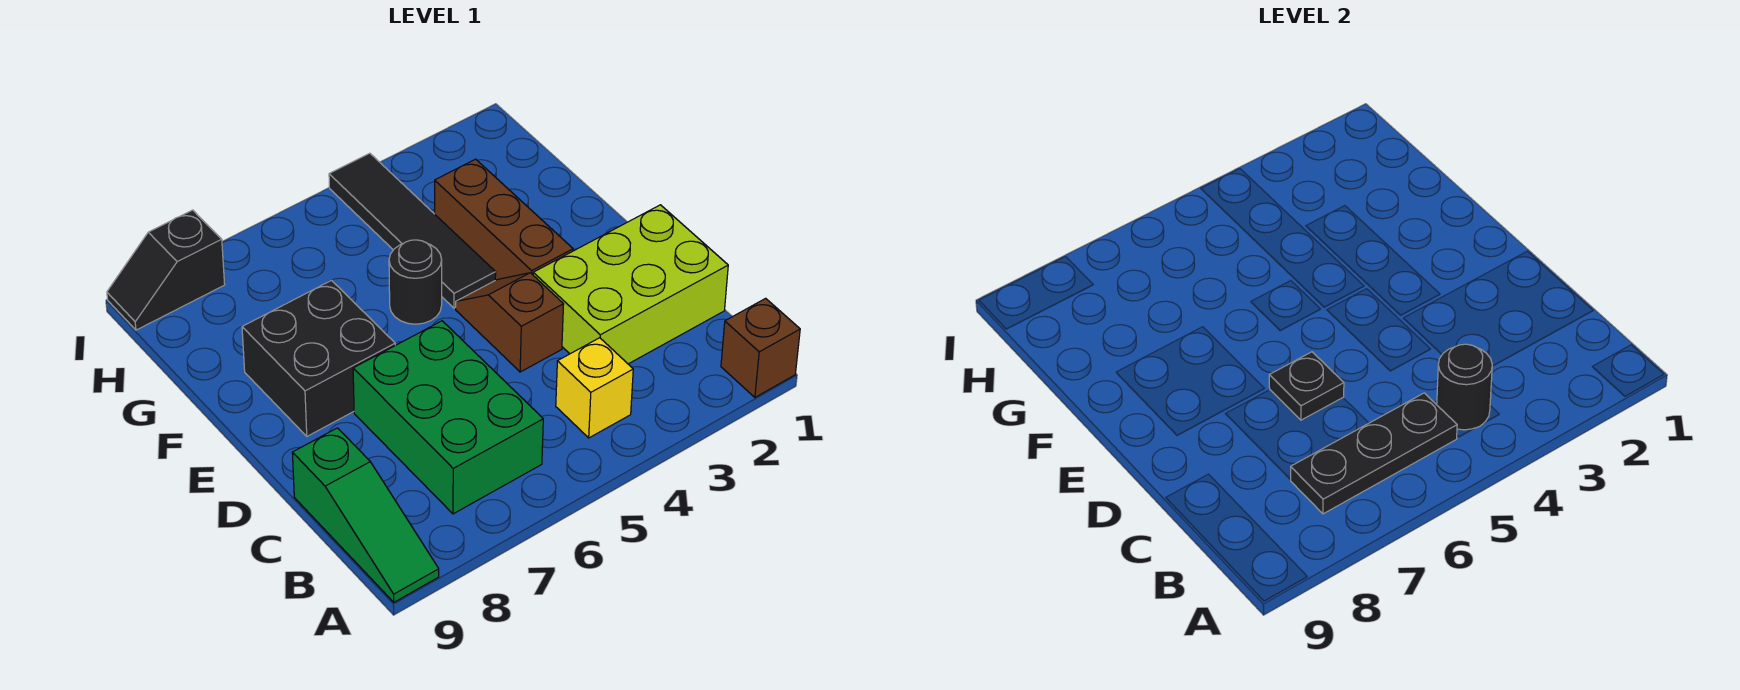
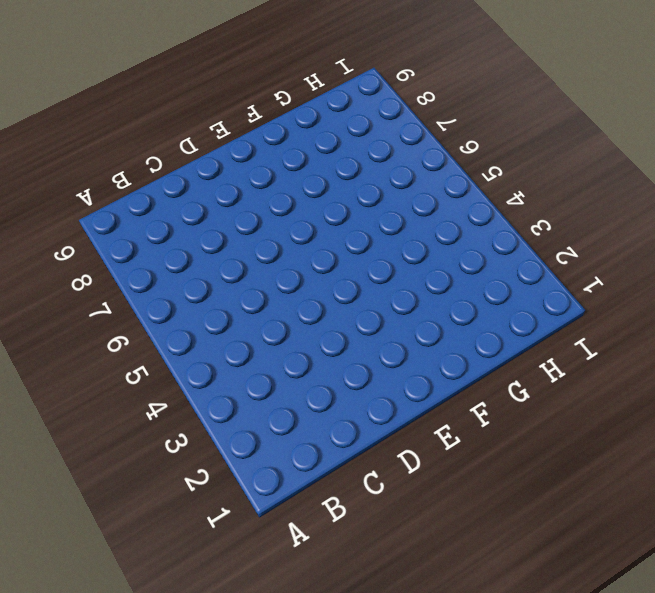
none -> brown brick A1 level 1
none -> green slope A9:C9 level 1 top C
none -> yellow brick B4 level 1

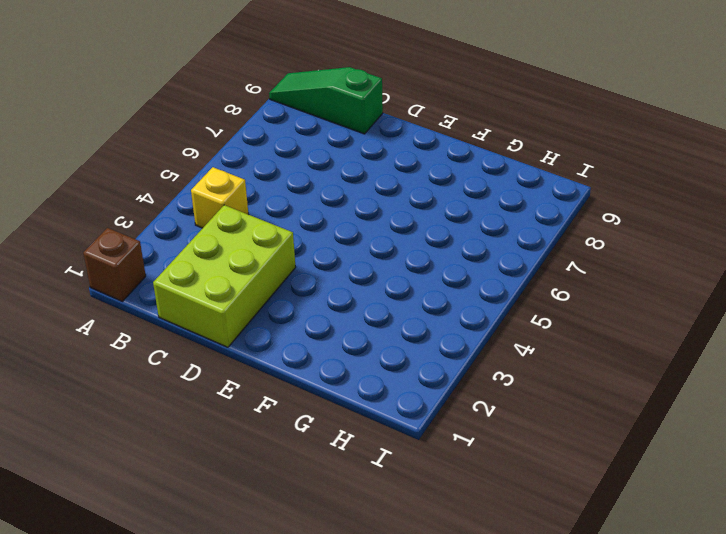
none -> green brick B6:D7 level 1
none -> brown slope D4:E4 level 1 top D
none -> brown brick E3:G3 level 1

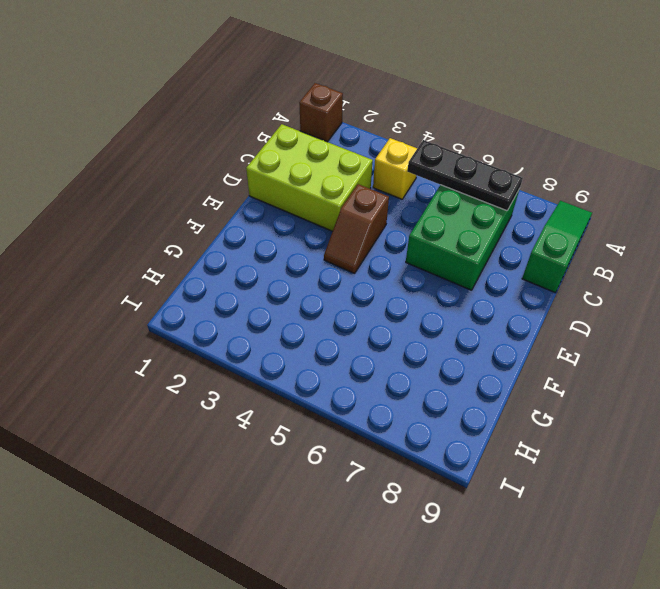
none -> brown brick E3:G3 level 1
none -> black brick E7:F8 level 1
none -> black tile F4:I4 level 1

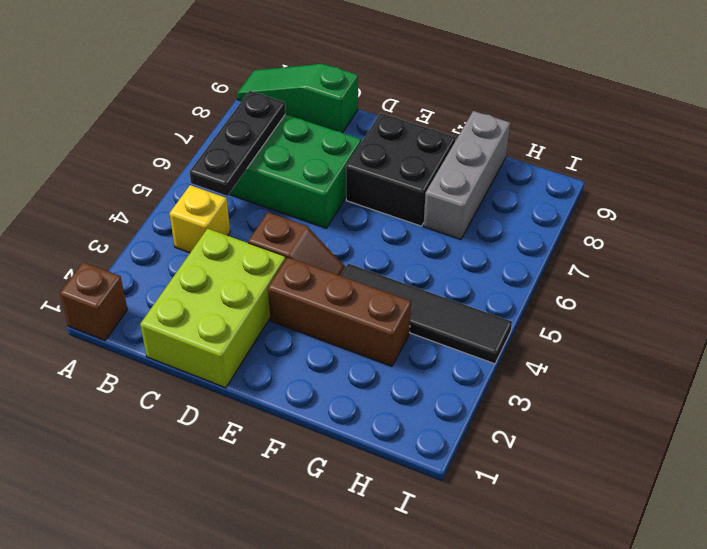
grey brick G7:G9 level 1 -> none
none -> black round brick F5 level 1
none -> black slope I8:I9 level 1 top 8
none -> black round brick B4 level 2

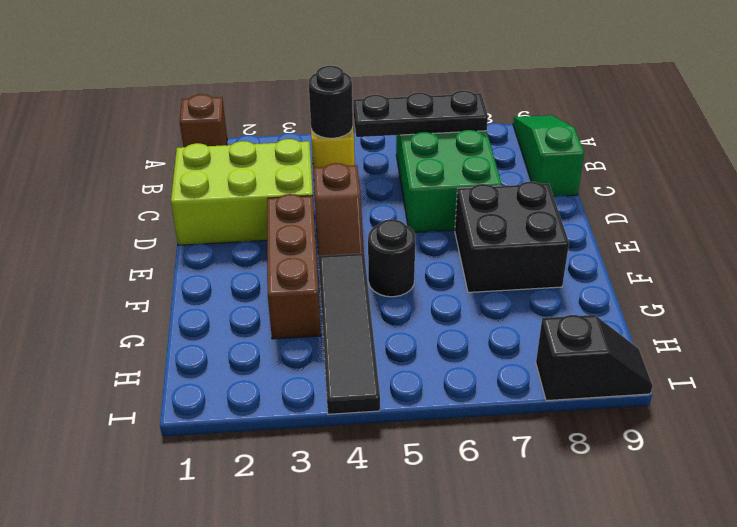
none -> black plate D6 level 2

